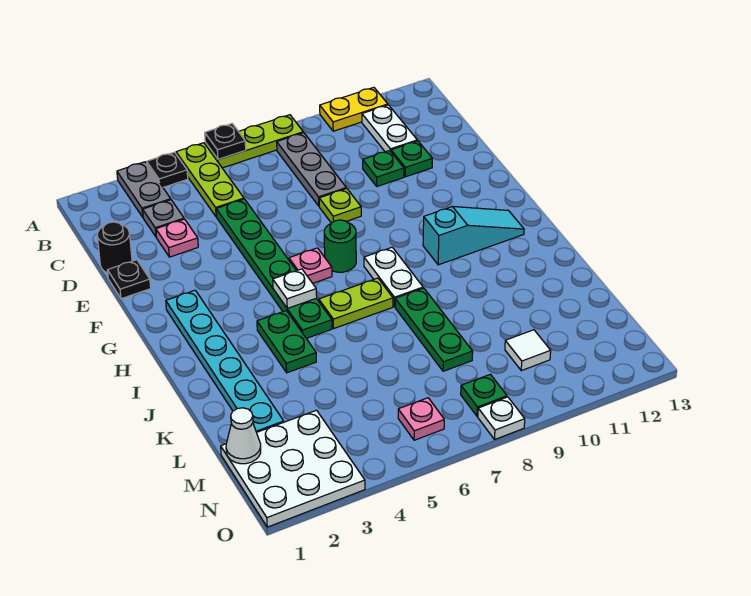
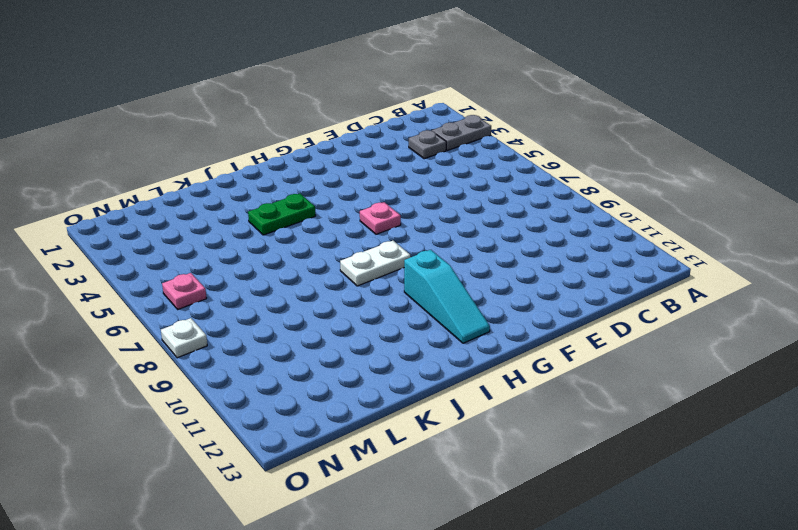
none -> black plate A4 level 1
none -> lime plate A5:C5 level 1
none -> lime plate A6:A8 level 1
none -> yellow plate A10:A11 level 1

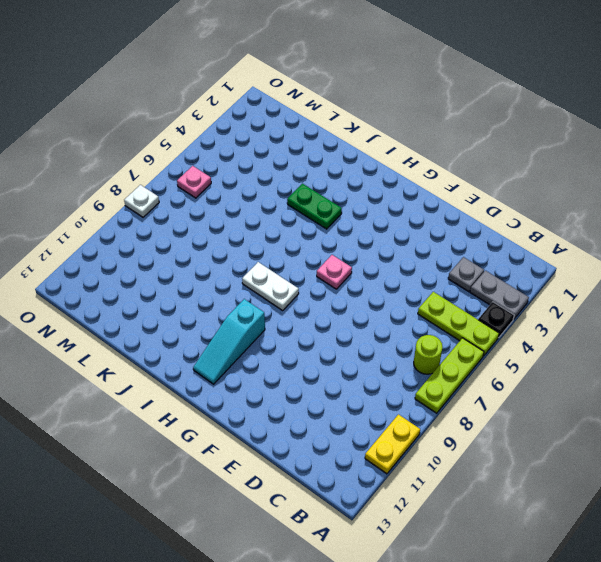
lime round brick B7 level 1 -> none
none -> grey plate B8:D8 level 1
none -> white plate B11:C11 level 1
none -> black round brick D1 level 1
none -> pink plate D3 level 1

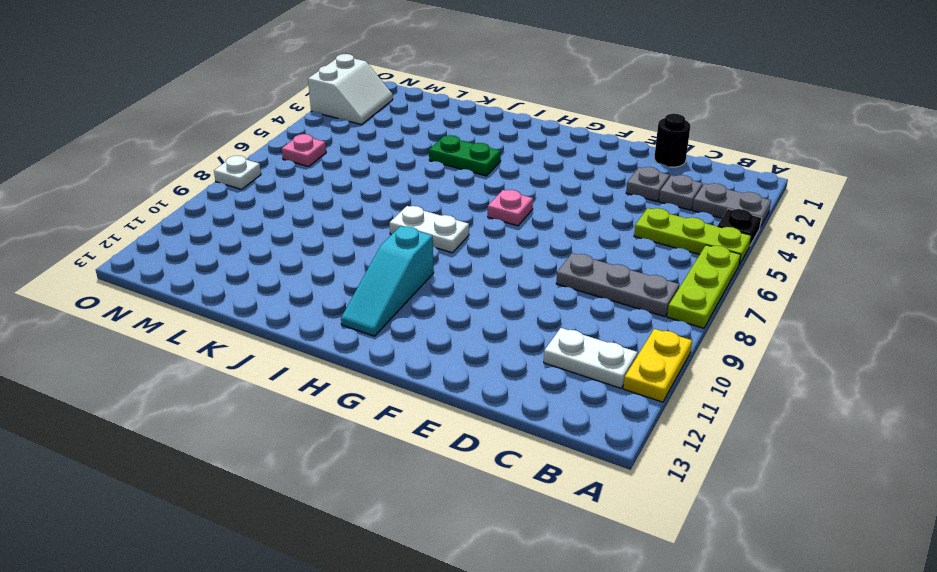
grey plate D3 level 1 -> pink plate D3 level 1
white slope N2:O3 level 1 top O -> white plate M1:O3 level 1
none -> green plate D5:I5 level 1
none -> green plate D10 level 1
none -> green plate D11 level 1
none -> black plate E1 level 1

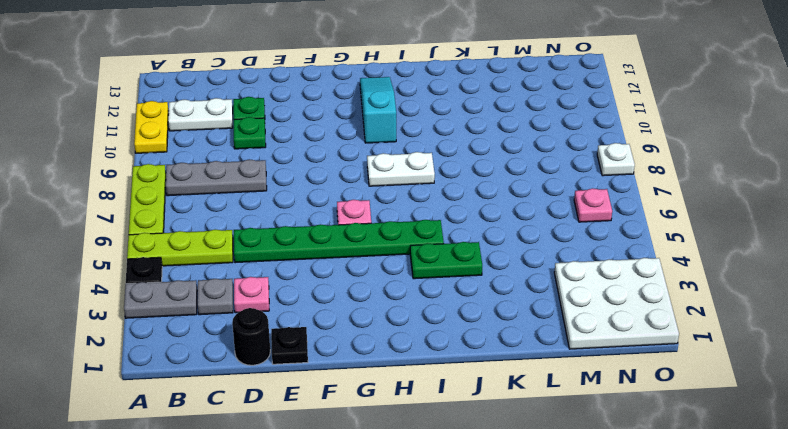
none -> lime plate E8 level 1
none -> cyan plate G2:L2 level 1
none -> green round brick G7 level 1
none -> lime plate I6:I7 level 1

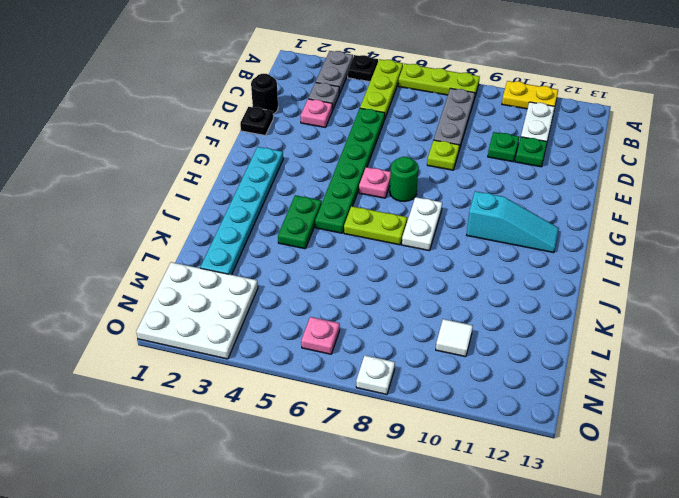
none -> green plate J8:L8 level 1
none -> green plate N8 level 1
none -> black plate A6 level 2
none -> white plate H5 level 2

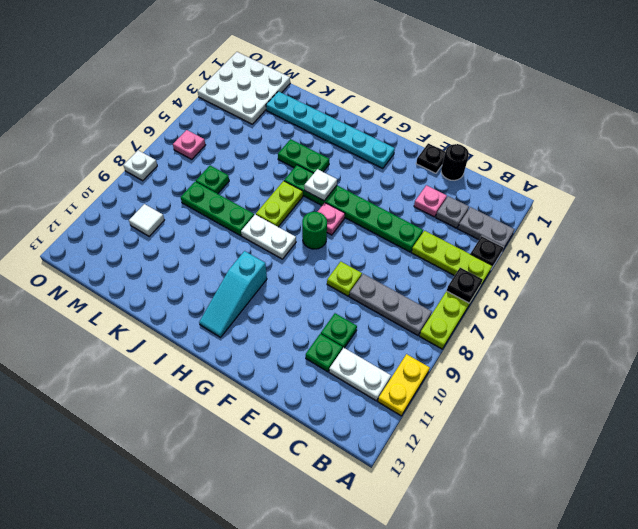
green plate L7 level 1 -> green plate N8 level 1
none -> white cone M1 level 2

